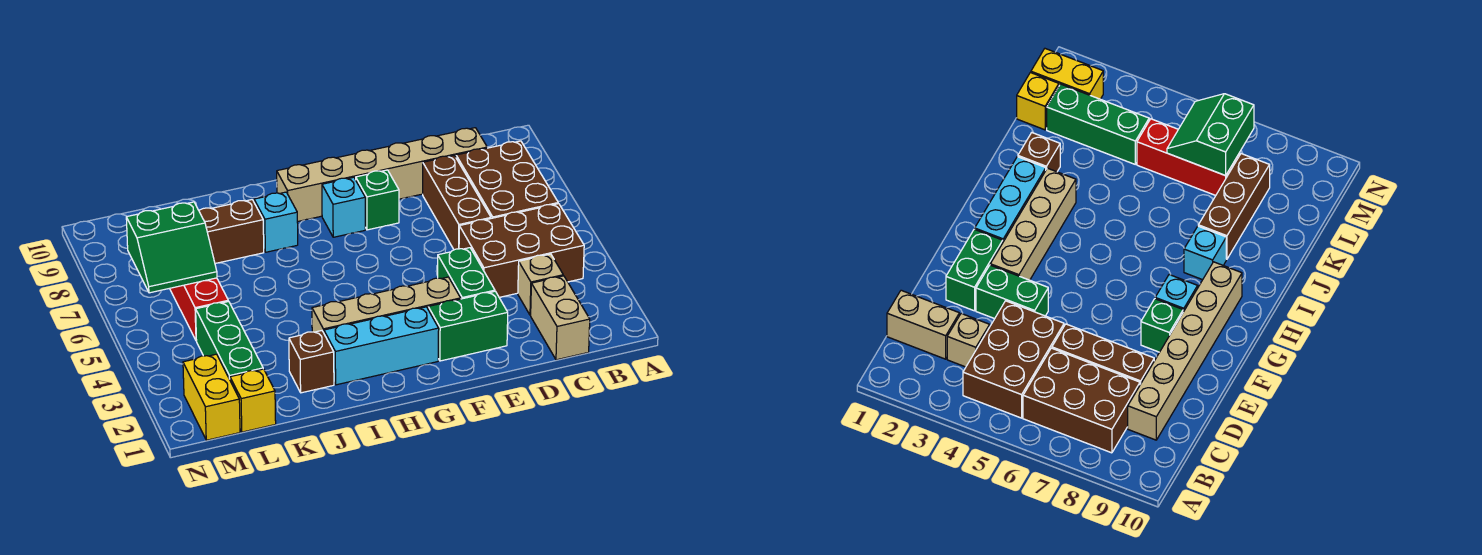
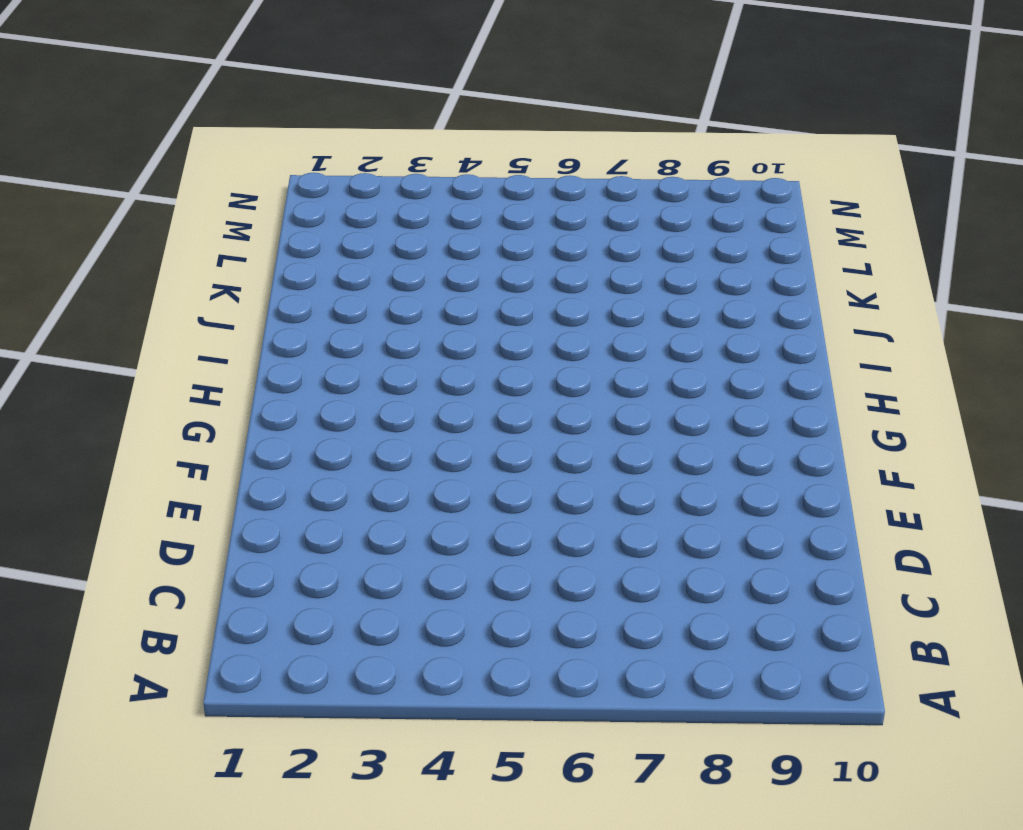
none -> brown brick B4:D5 level 1
none -> brown brick B6:C8 level 1
none -> tan brick C1:C2 level 1

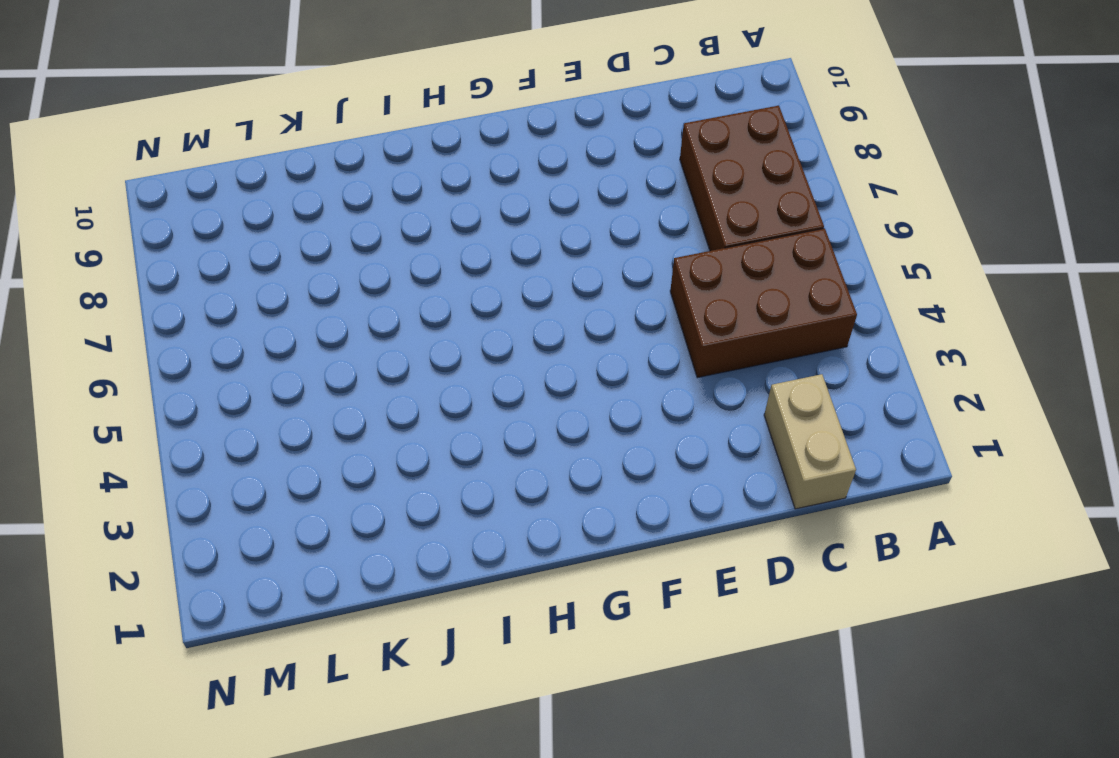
none -> tan brick C3 level 1
none -> tan brick C9:H9 level 1
none -> brown brick D6:D8 level 1

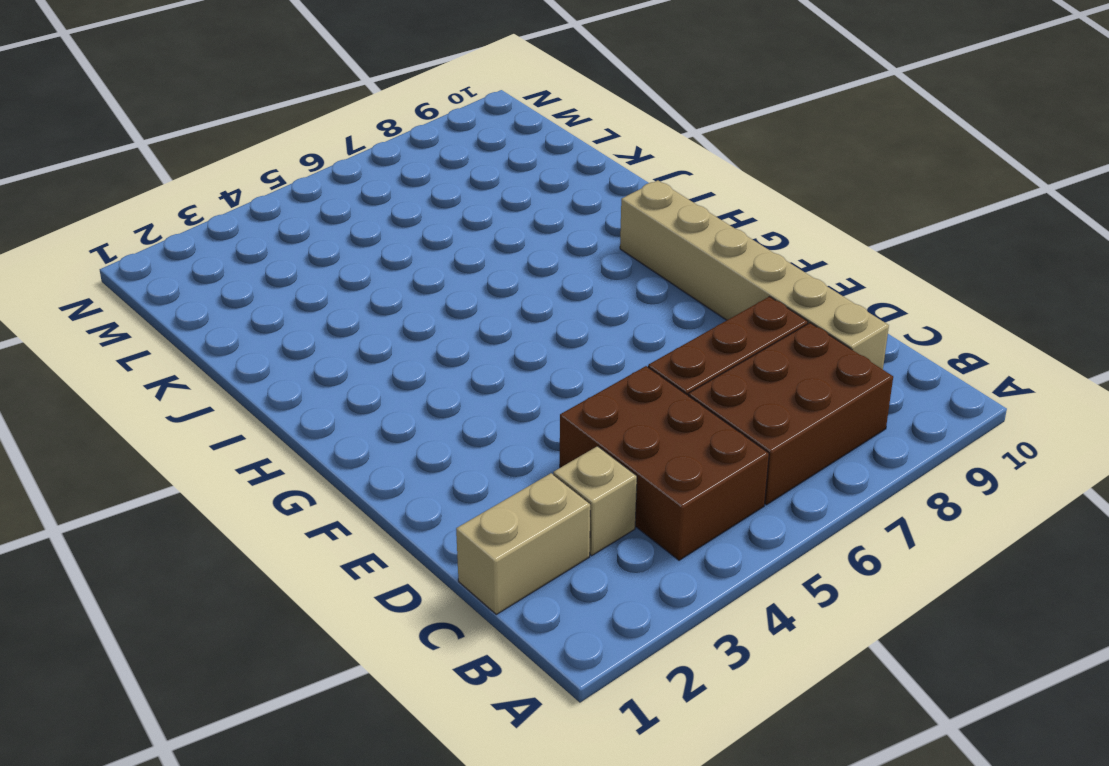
none -> green brick E2:F2 level 1
none -> green brick E3:E4 level 1
none -> tan brick F3:I3 level 1

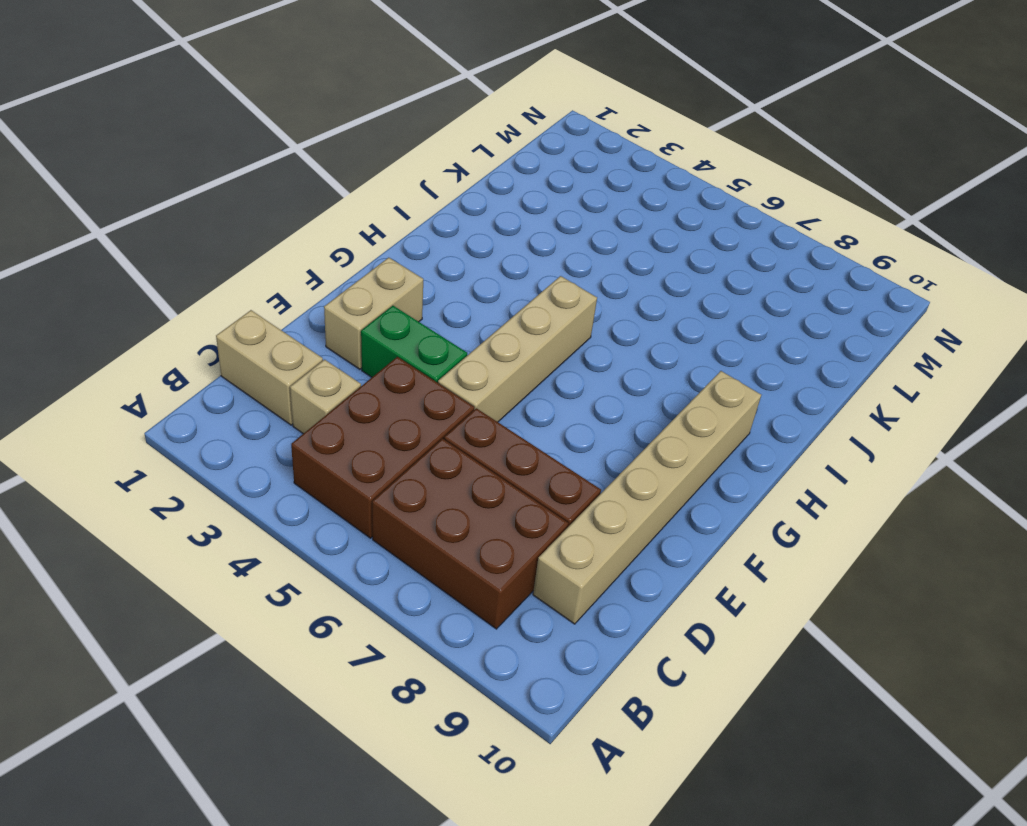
tan brick E2:F2 level 1 -> green brick E2:F2 level 1
tan brick E5:H5 level 1 -> tan brick F3:I3 level 1
none -> green brick F8 level 1
none -> cyan brick G2:I2 level 1
none -> cyan brick G8 level 1

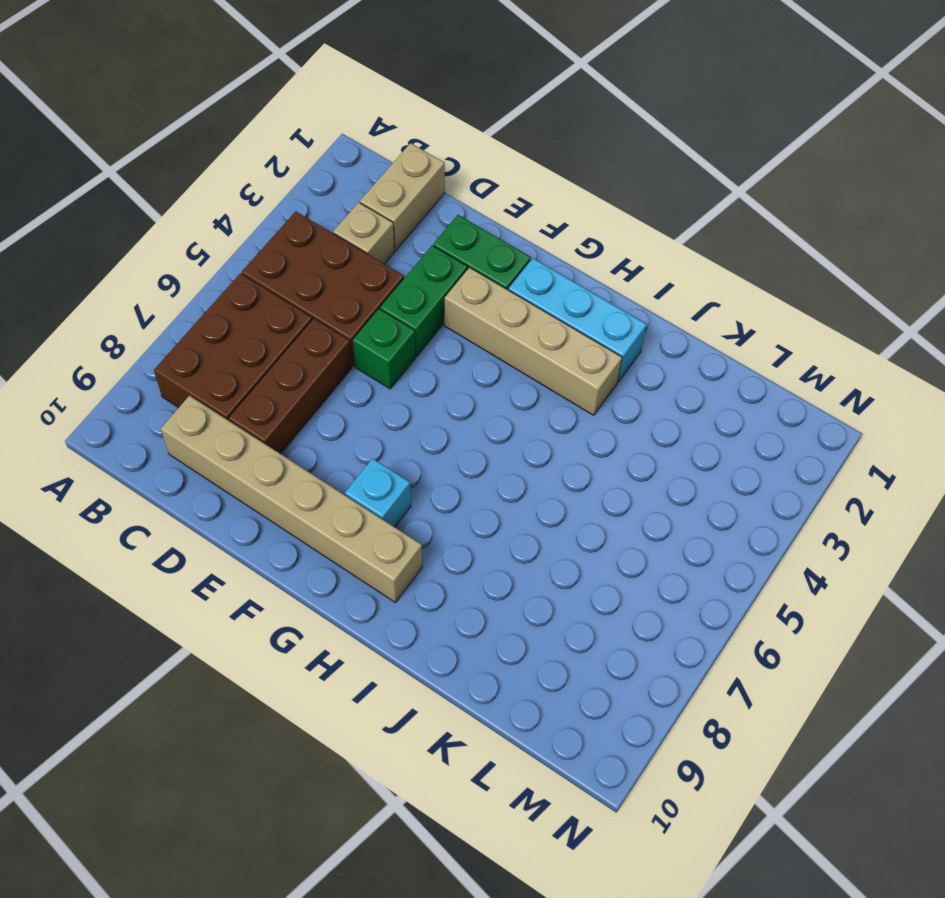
green brick E5 level 1 -> green brick F8 level 1
none -> cyan brick I8 level 1
none -> brown brick J2 level 1
none -> brown brick J8:L8 level 1

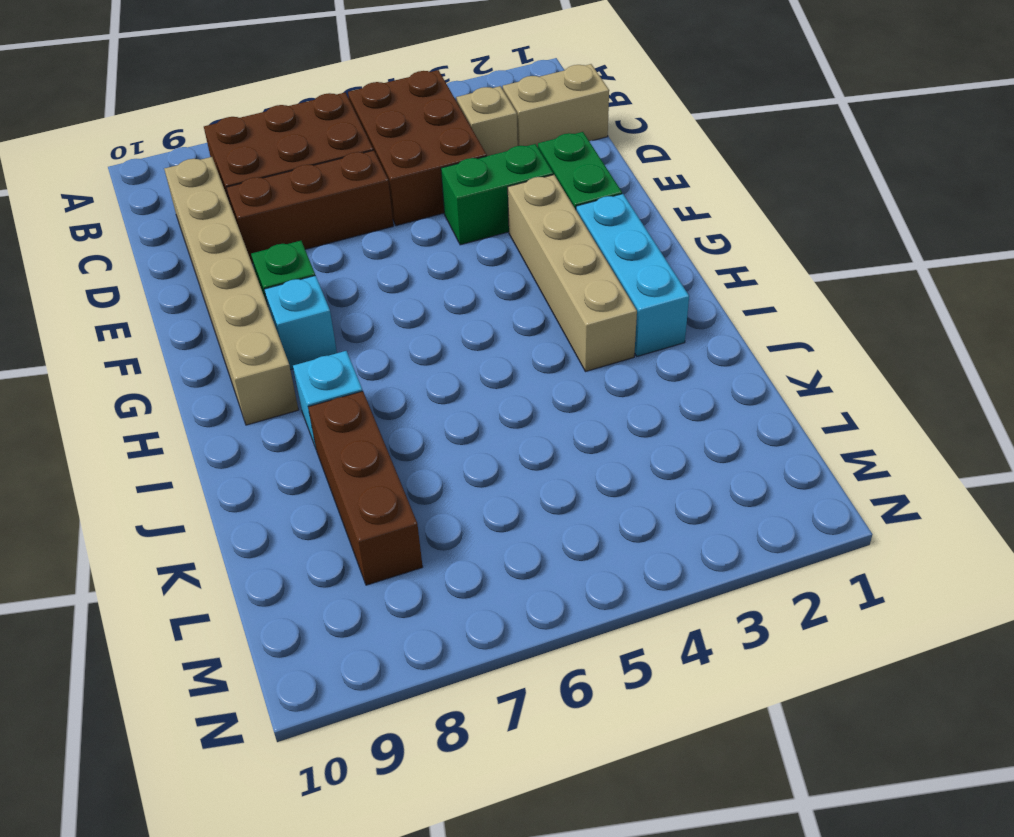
none -> brown brick J2 level 1
none -> yellow brick L1 level 1
none -> green brick L2:L4 level 1

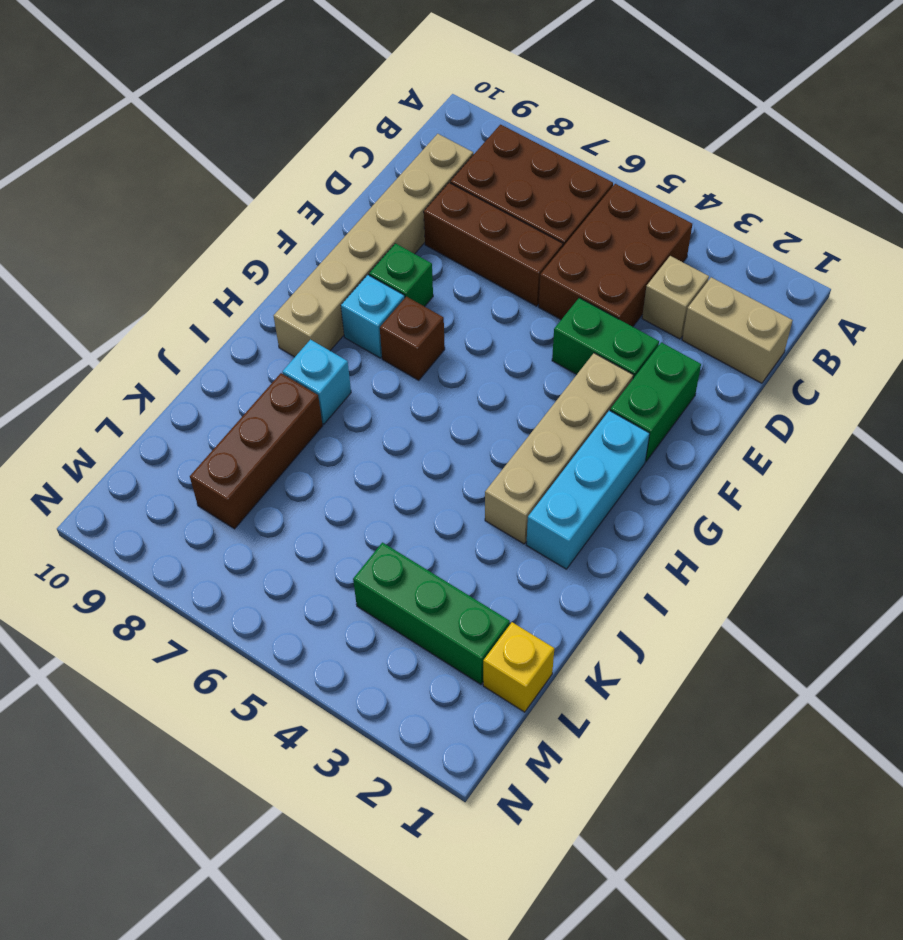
brown brick G7 level 1 -> brown brick J2 level 1
none -> red brick L5:L7 level 1
none -> yellow brick M1:M2 level 1
none -> green slope L6:M7 level 2 top 7

